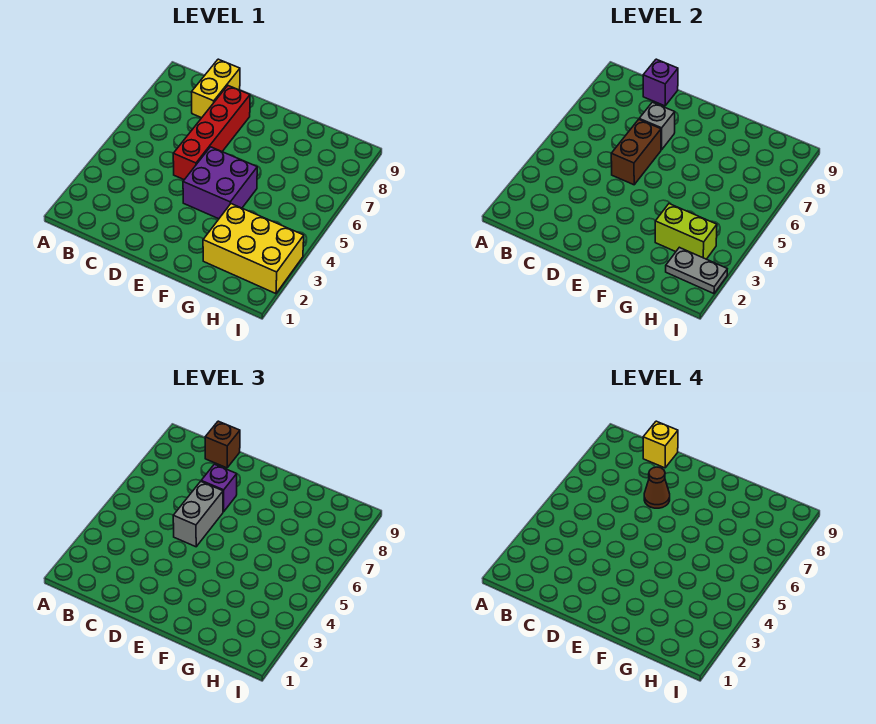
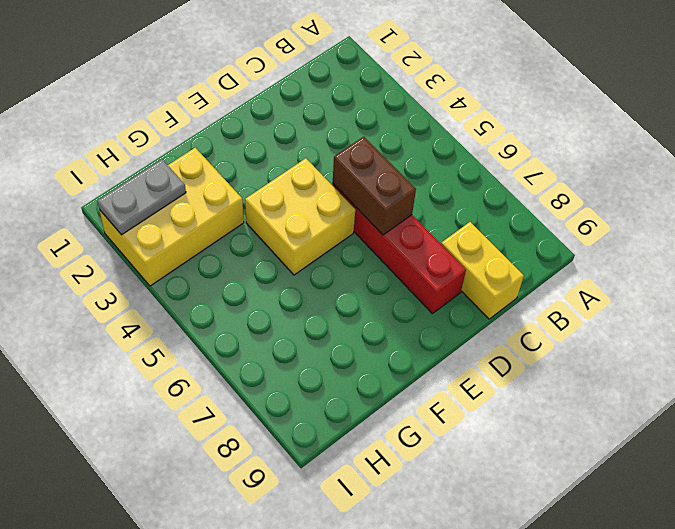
yellow brick E4:F5 level 1 -> purple brick E4:F5 level 1
none -> purple brick C9 level 2
none -> grey brick D7 level 2
none -> lime brick G3:H3 level 2

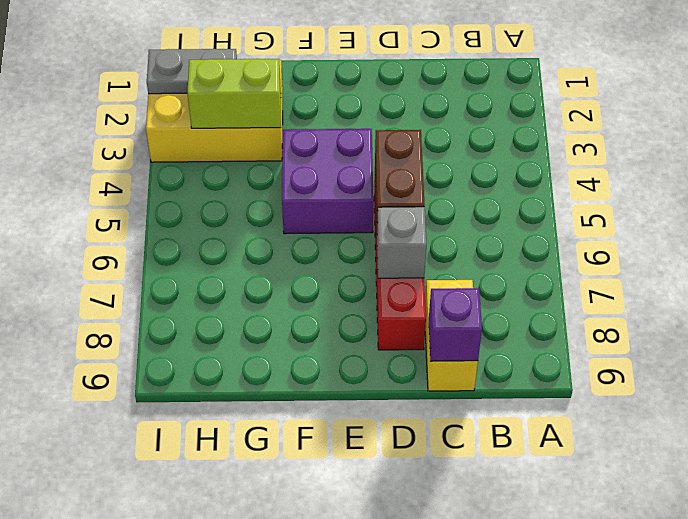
none -> brown brick C9 level 3
none -> grey brick D5:D6 level 3
none -> purple brick D7 level 3

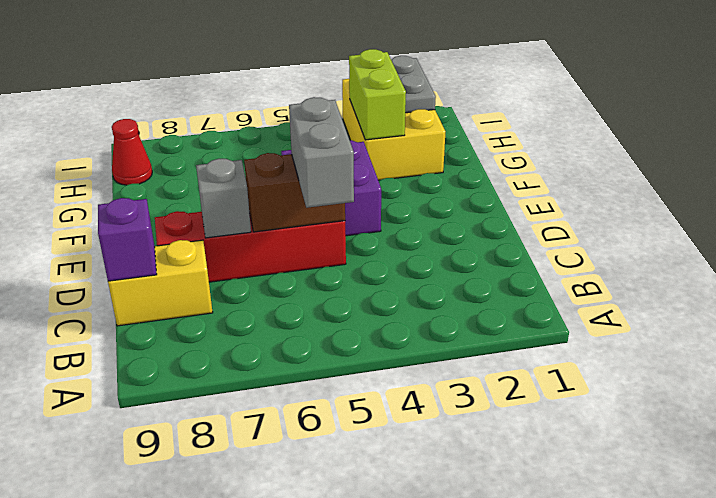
grey brick C5:D5 level 3 -> grey brick D5:D6 level 3
red cone H9 level 1 -> none
none -> brown brick C9 level 3
none -> purple brick D7 level 3
none -> yellow brick C9 level 4

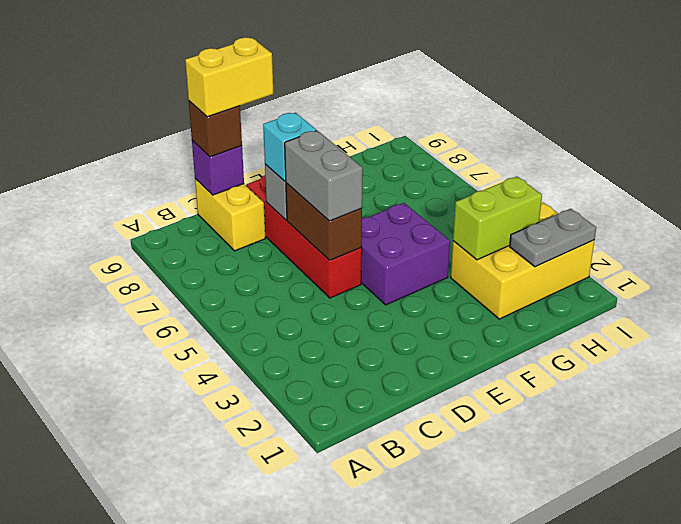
yellow brick C9:D9 level 4 -> yellow brick C9 level 4
cyan brick D7 level 3 -> purple brick D7 level 3
none -> brown cone D7 level 4

